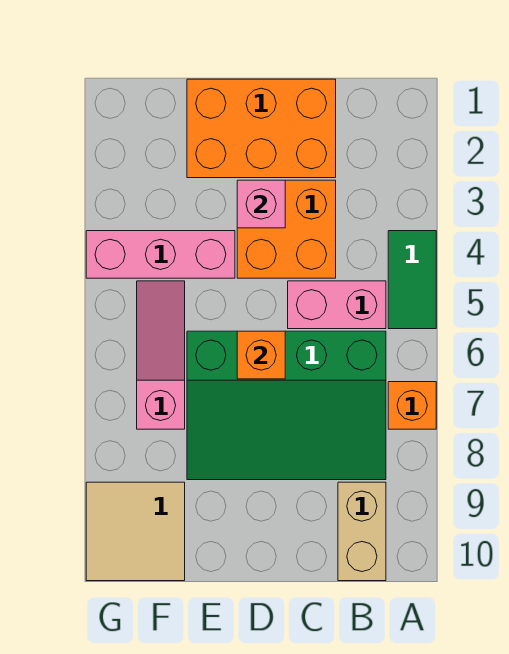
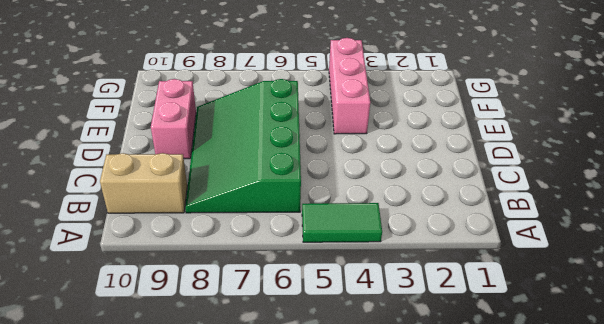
pink brick D9:E9 level 1 -> pink brick B5:C5 level 1
none -> orange brick A7 level 1
none -> orange brick C1:E2 level 1
none -> orange brick C3:D4 level 1

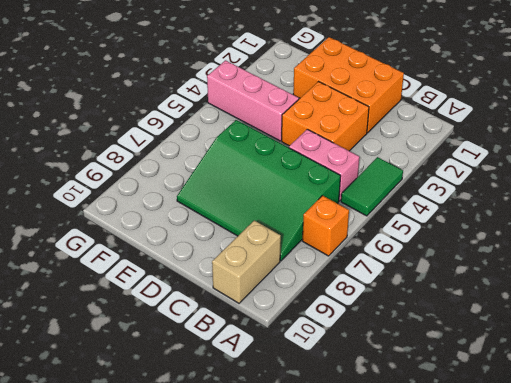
none -> pink slope F5:F7 level 1 top 7
none -> tan tile F9:G10 level 1
none -> pink brick D3 level 2

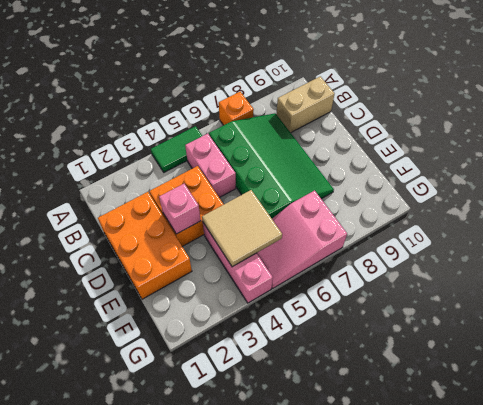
tan tile E4:F5 level 2 -> tan tile F9:G10 level 1
pink slope F5:G7 level 1 top 7 -> pink slope F5:F7 level 1 top 7
none -> orange brick D6 level 2

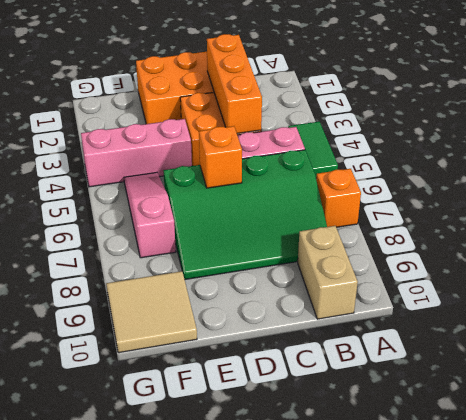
orange brick C2:C4 level 2 -> none
none -> pink brick D3 level 2

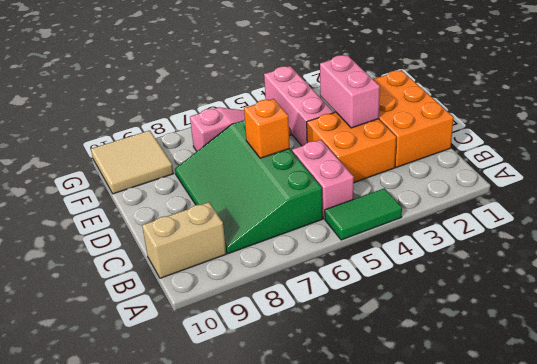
pink brick D3:E3 level 2 -> pink brick D3 level 2
none -> orange brick A7 level 1

